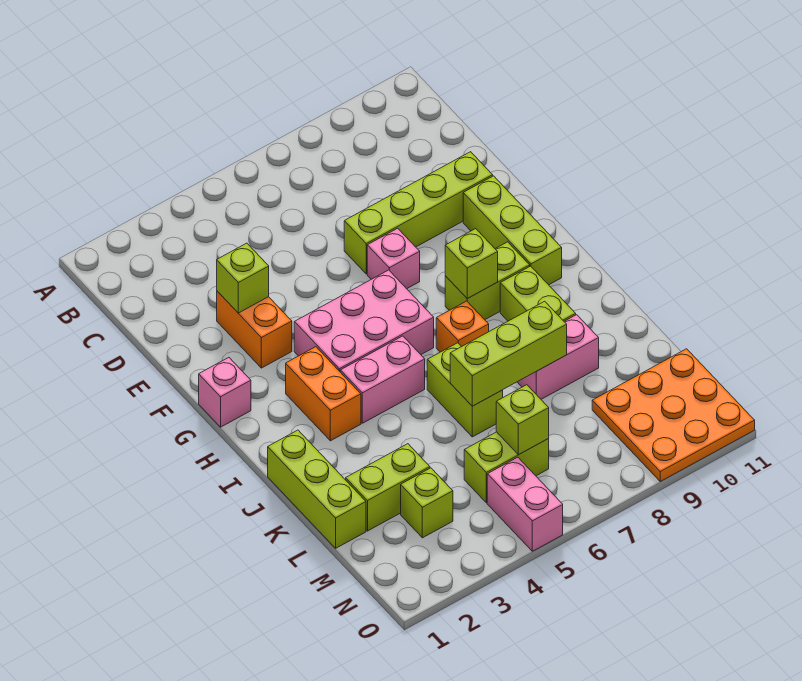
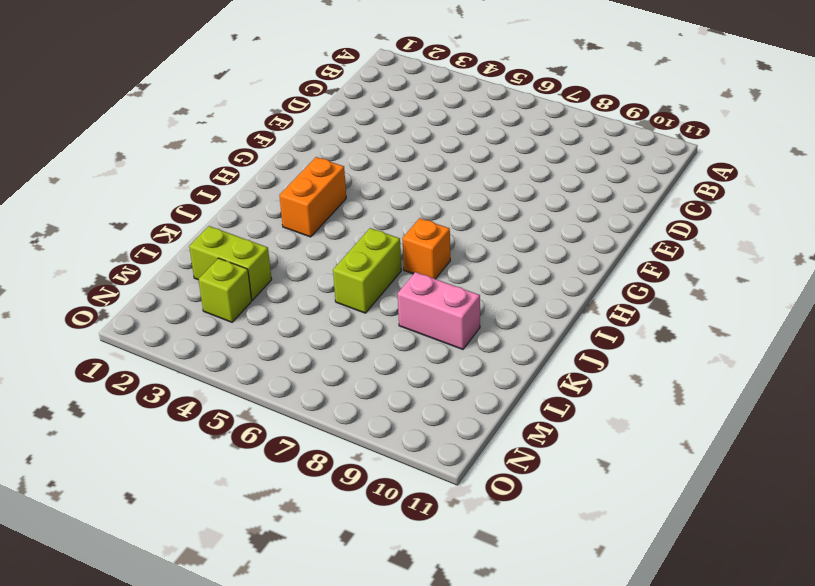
none -> orange brick E3:F3 level 1
none -> lime brick E7:E10 level 1
none -> pink brick F7 level 1

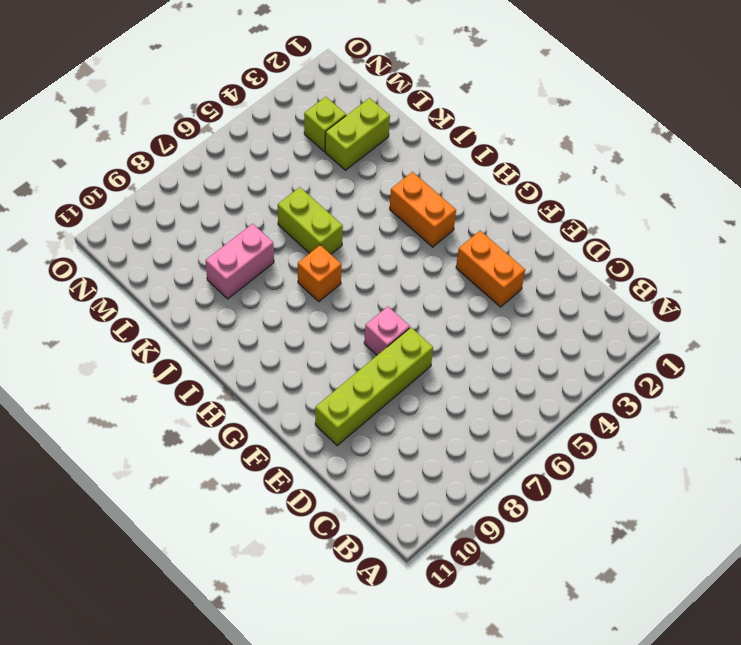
none -> lime brick F10:H10 level 1
none -> pink brick G1 level 1
none -> pink brick G4:H6 level 1

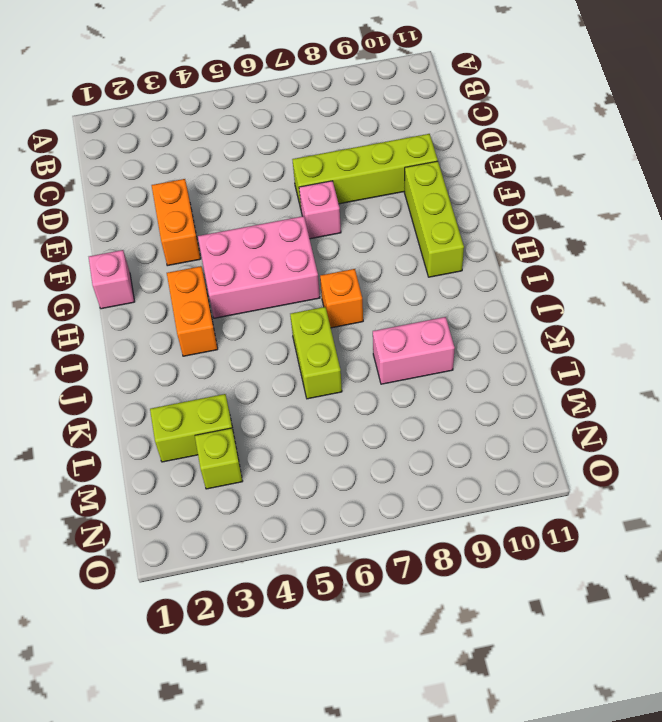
none -> lime brick H8:H9 level 1
none -> pink brick I4:I5 level 1
none -> lime brick I9:J9 level 1

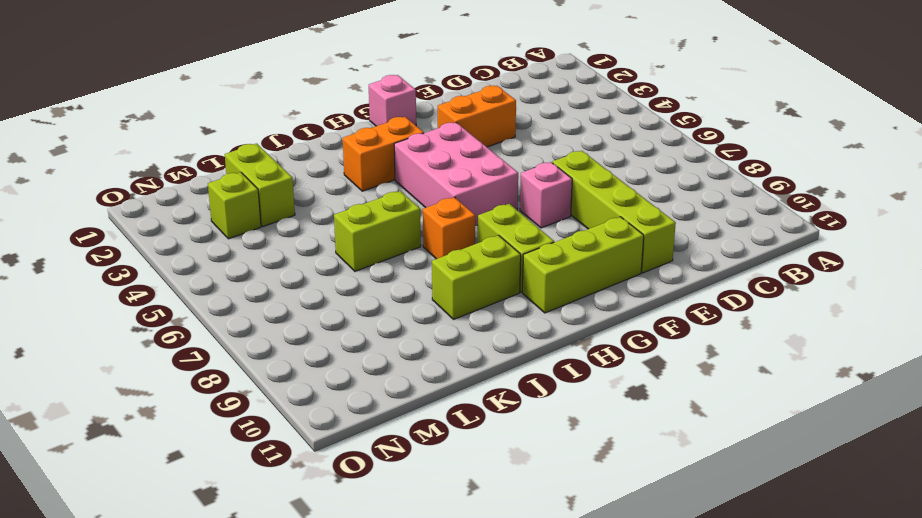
none -> pink brick I4:I5 level 1
none -> lime brick J1:L1 level 1
none -> pink brick K8:K9 level 1

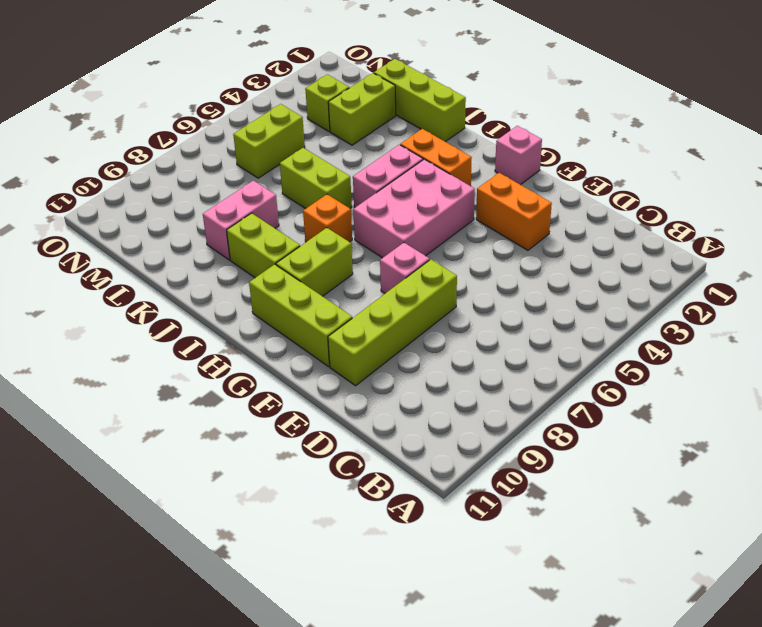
none -> orange plate M9:O11 level 1
none -> pink brick N5:O5 level 1
none -> lime brick E3 level 2

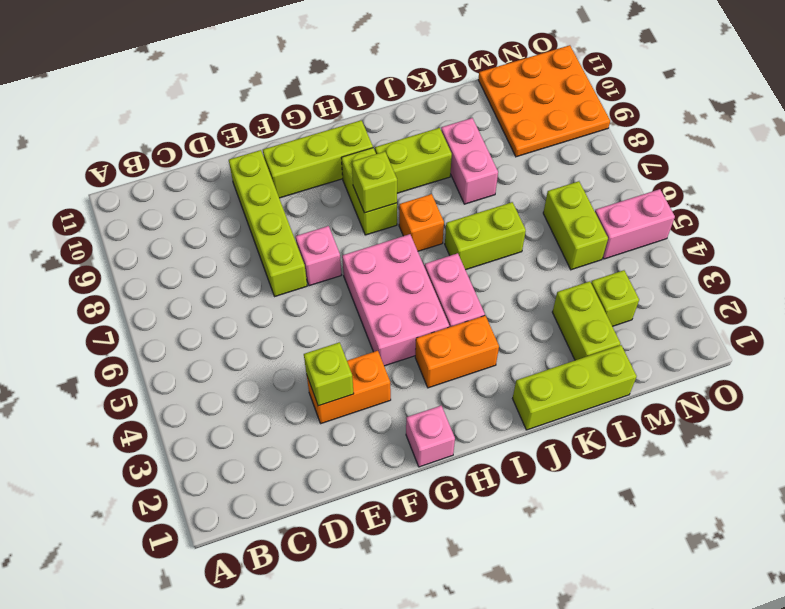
none -> lime brick K6:K8 level 2
none -> lime brick M6 level 2

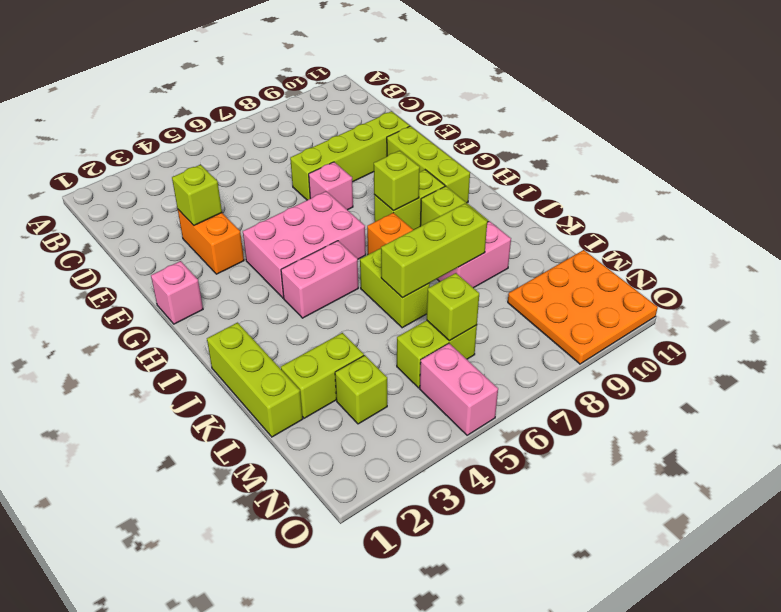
none -> orange brick H3:I3 level 1

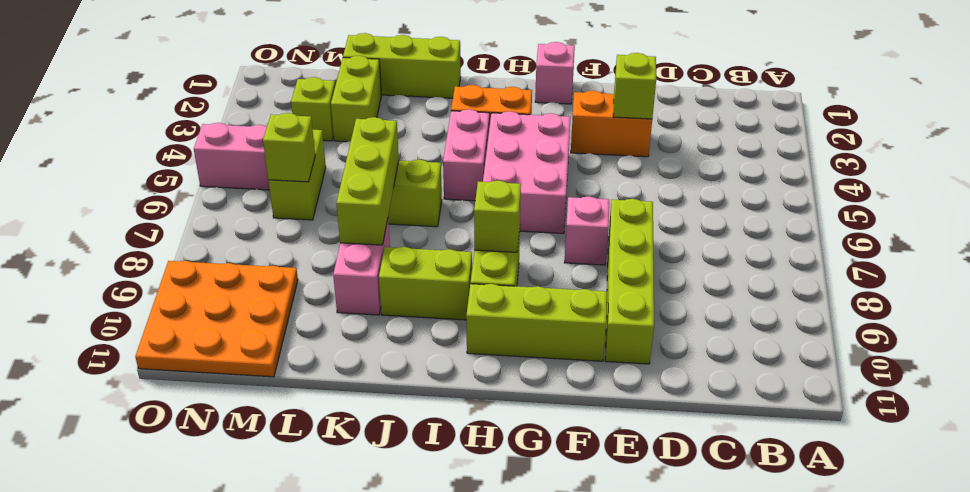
none -> orange brick I7 level 1

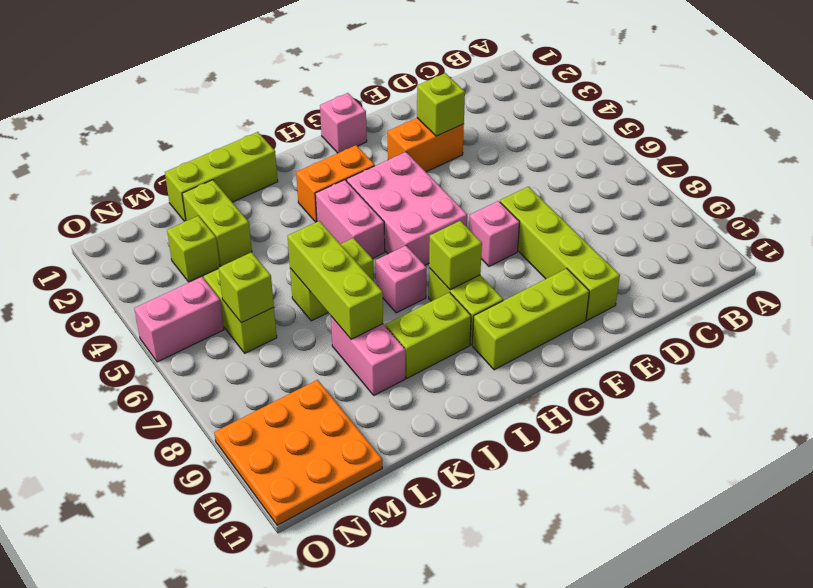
pink brick I7 level 1 -> orange brick I7 level 1

